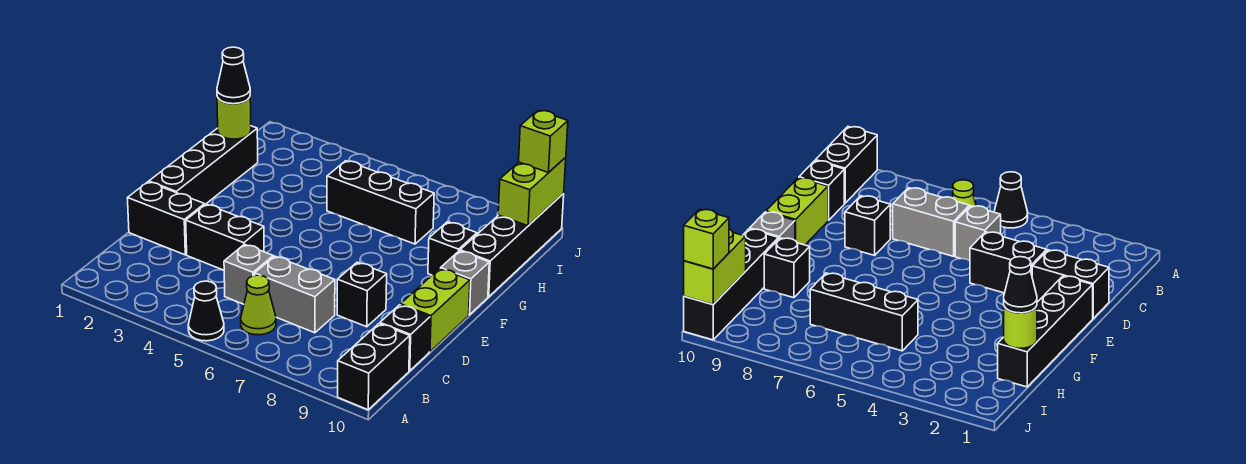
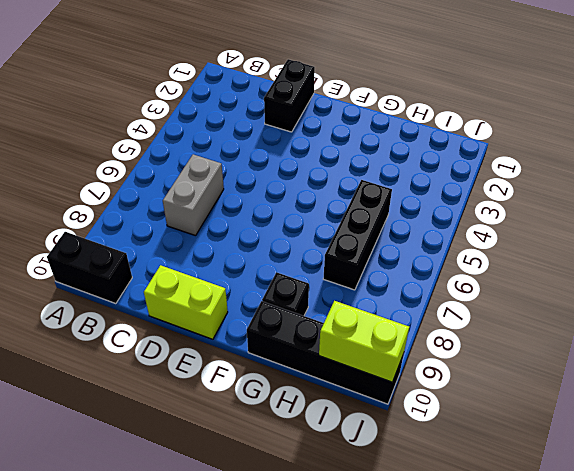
none -> black cone A5 level 1
none -> lime cone B6 level 1
none -> grey brick C5 level 1

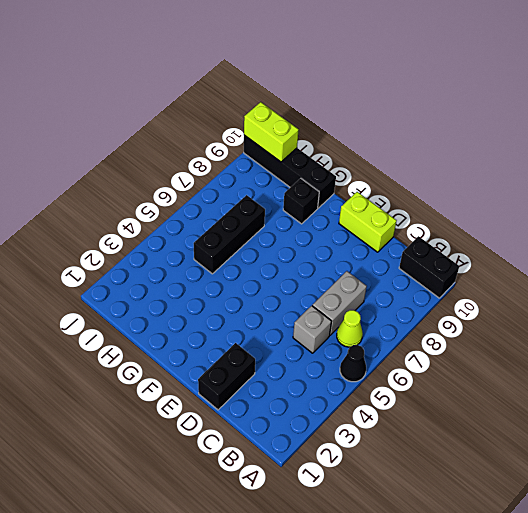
none -> black brick C10 level 1
none -> black brick D3:D4 level 1
none -> black brick D8 level 1

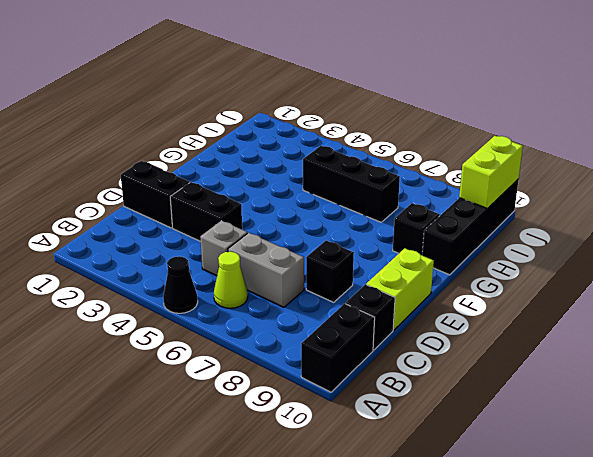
none -> black brick E1:H1 level 1
none -> grey brick F10 level 1
none -> lime round brick H1 level 2

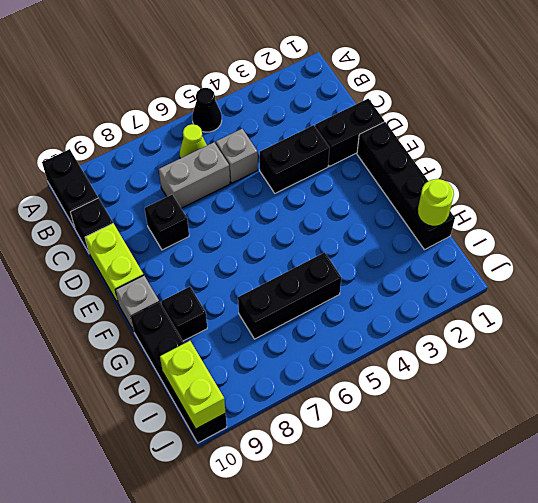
none -> black cone H1 level 3
none -> lime brick J10 level 3

